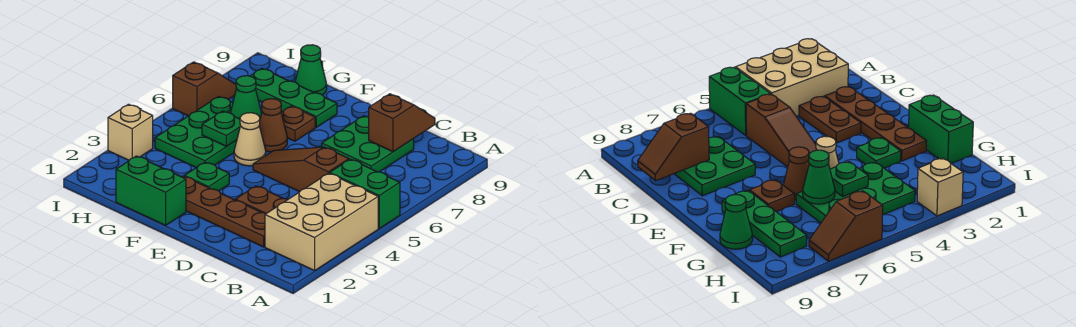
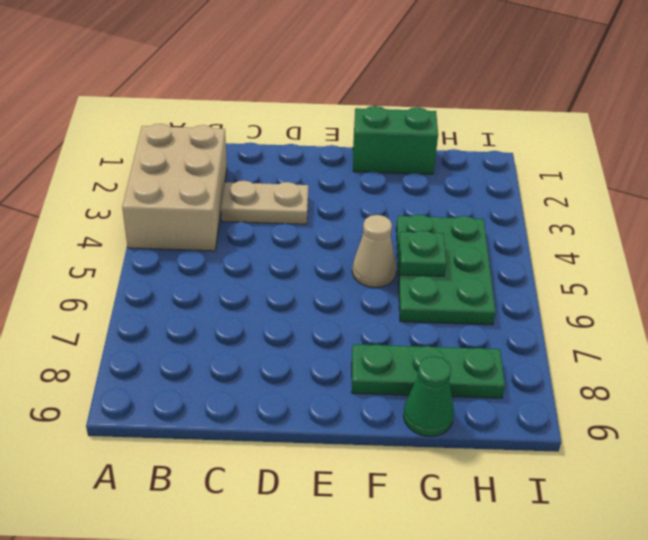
tan plate C3:D3 level 1 -> brown plate C3:D3 level 1
none -> green brick A5:B5 level 1
none -> brown plate C2:F2 level 1
none -> brown slope C5:E5 level 1 top C

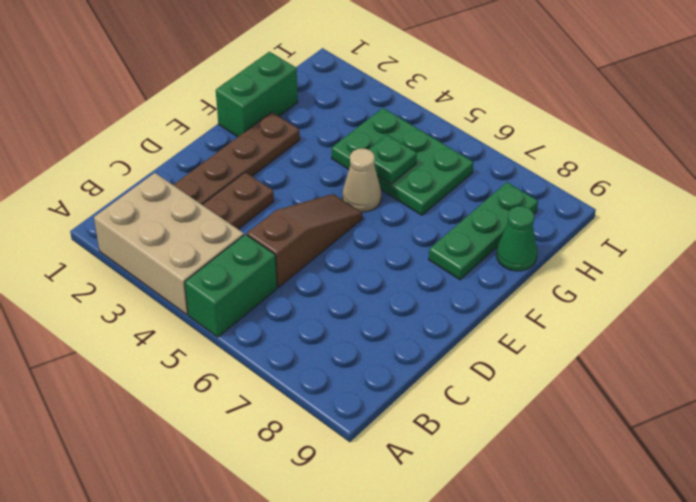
none -> green plate C7:D8 level 1
none -> green plate F3 level 1
none -> brown cone F6 level 1

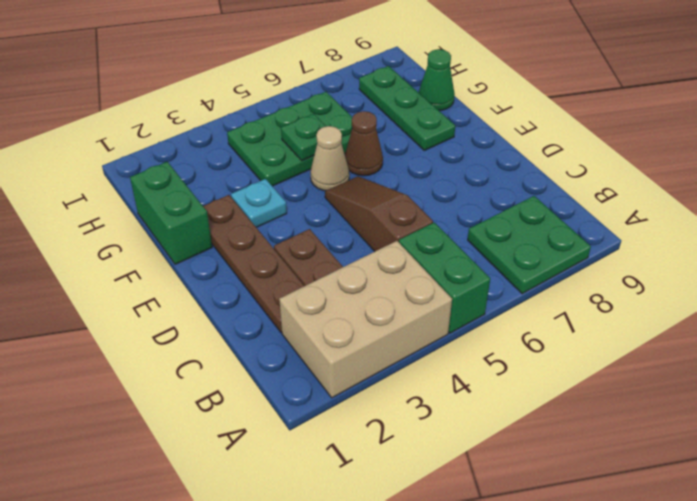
green plate A7:B8 level 1 -> green plate C7:D8 level 1
cyan plate F3 level 1 -> green plate F3 level 1
none -> brown plate F7 level 1
none -> tan brick I3 level 1
none -> brown slope I6:I7 level 1 top 6

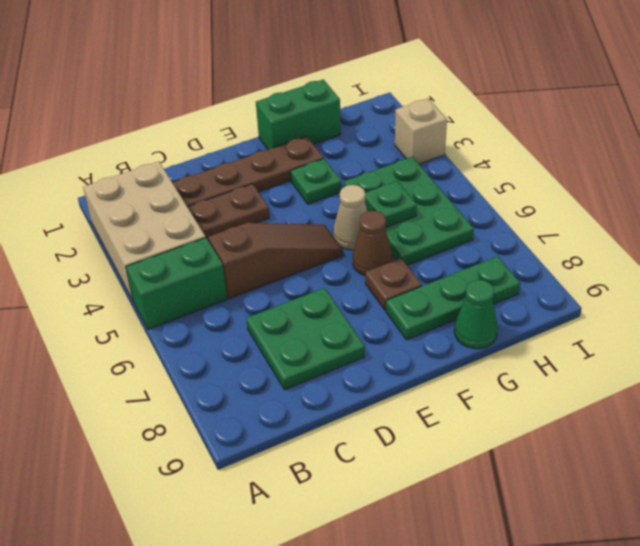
none -> brown slope I6:I7 level 1 top 6
none -> brown slope C8:C9 level 2 top 8
none -> green cone G6 level 2

